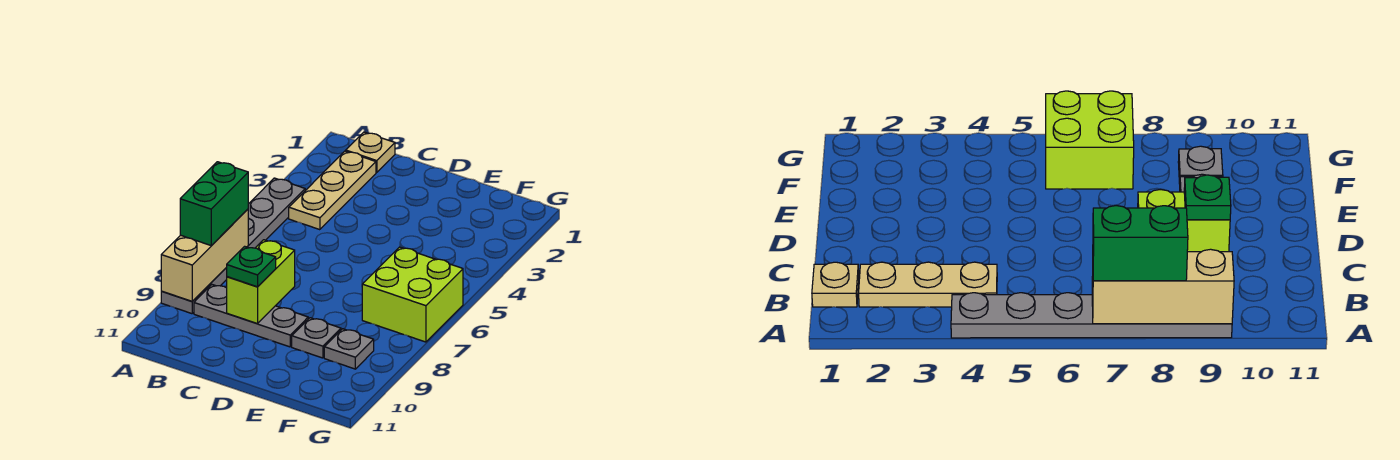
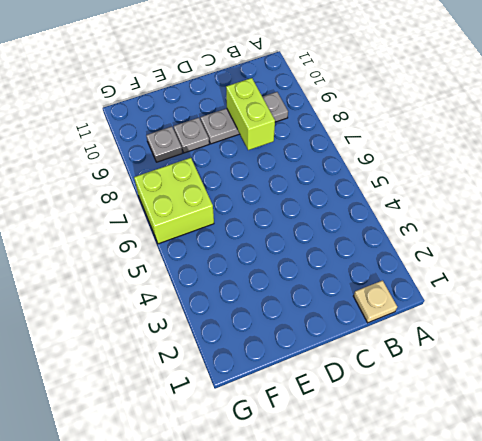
none -> grey plate A4:A9 level 1
none -> tan plate B2:B4 level 1

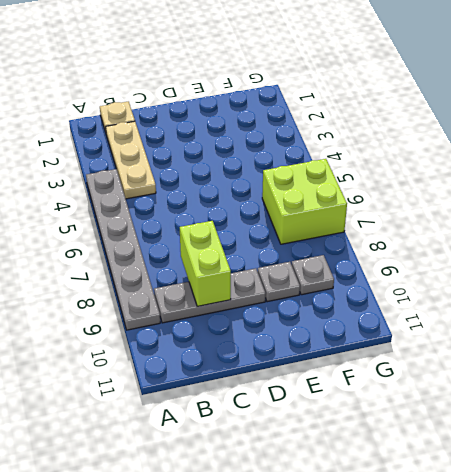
none -> tan brick A7:A9 level 2
none -> green brick A7:A8 level 3

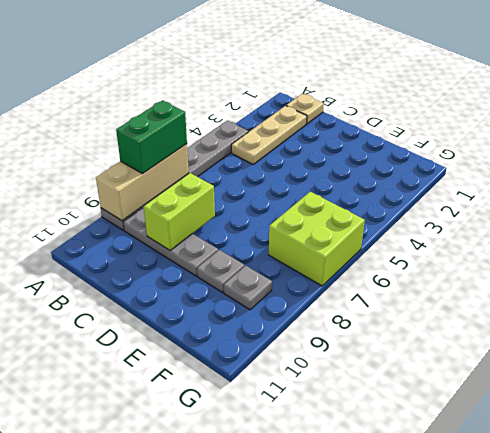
none -> green plate C9 level 3

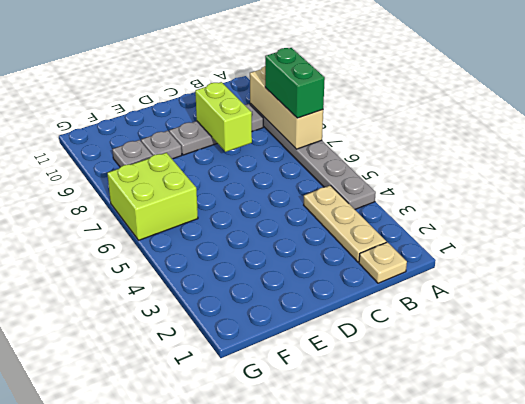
none -> green plate C9 level 3

